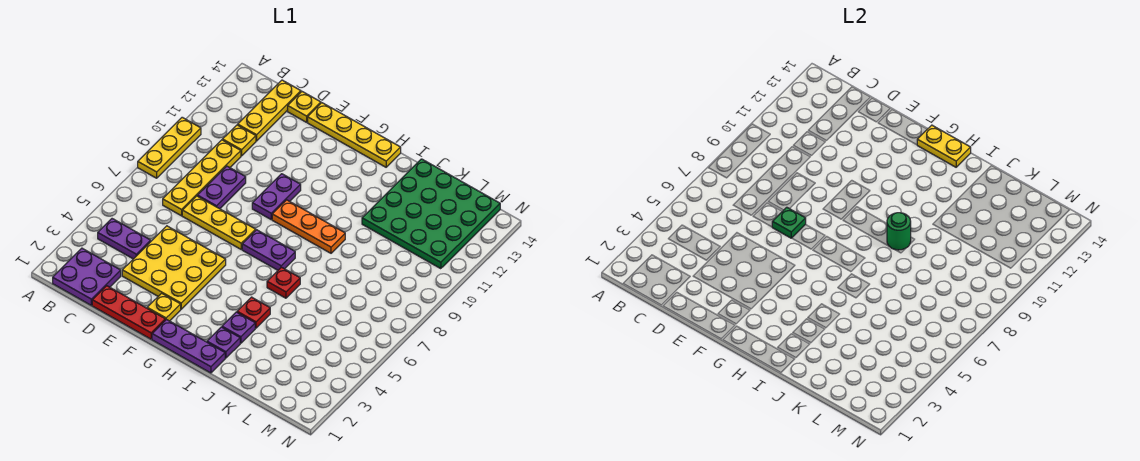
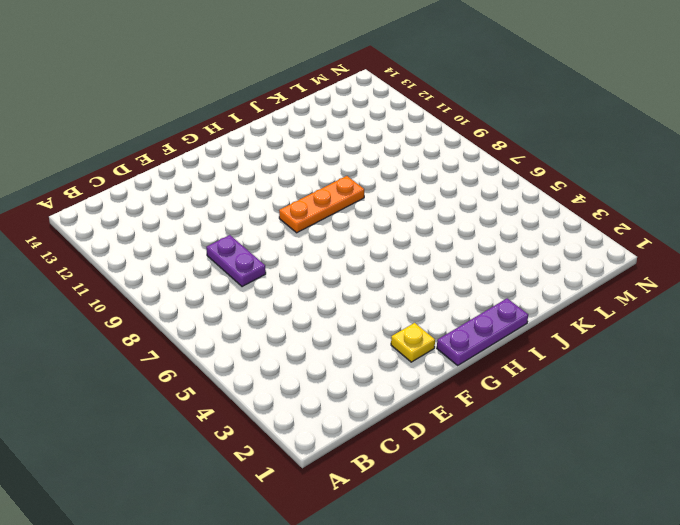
none -> yellow plate A8:A10 level 1
none -> purple plate B1:C2 level 1
none -> purple plate B4:C4 level 1

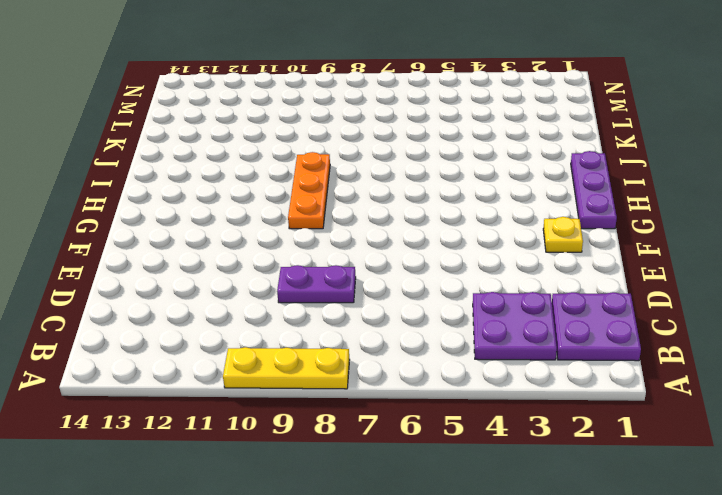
purple plate B3:C4 level 1 -> purple plate B4:C4 level 1
none -> yellow plate C7:C10 level 1
none -> yellow plate C11 level 1
none -> yellow plate C12:C14 level 1

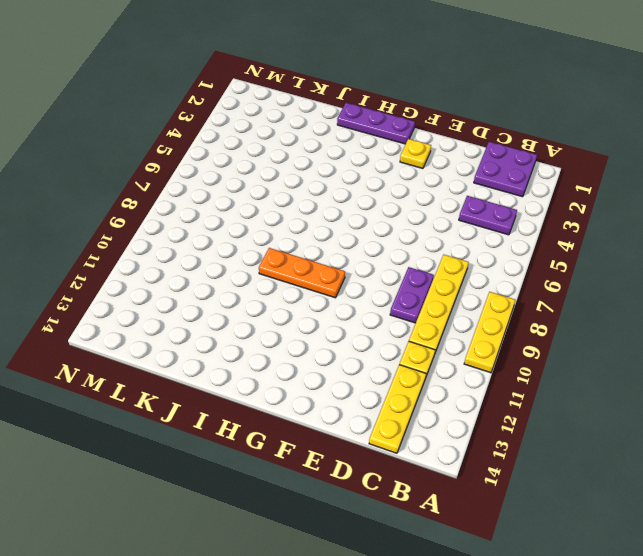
none -> red plate D1:F1 level 1
none -> yellow plate D3:F5 level 1
none -> yellow plate D7:F7 level 1

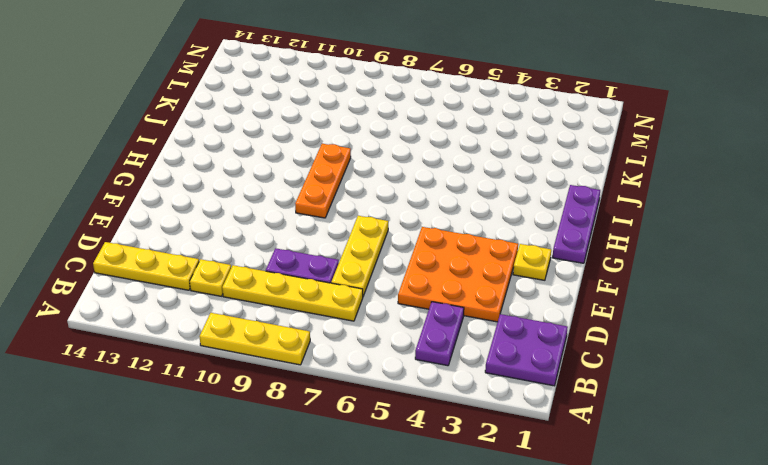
orange plate D3:F5 level 1 -> yellow plate D3:F5 level 1
none -> red plate D1:F1 level 1
none -> yellow plate D14 level 1
none -> yellow plate E14:H14 level 1

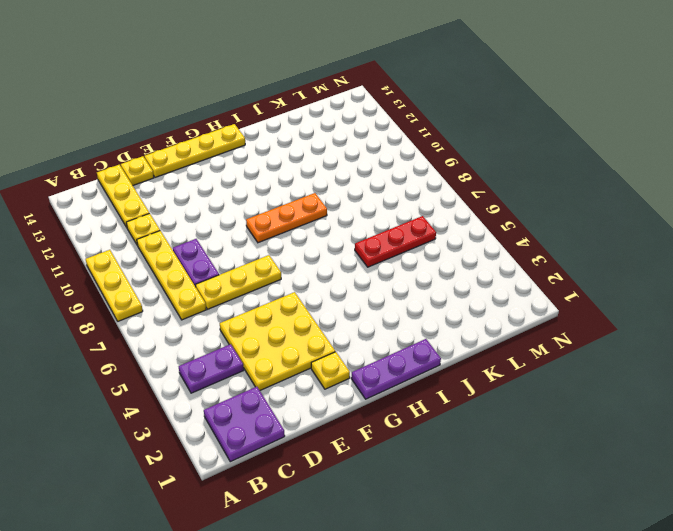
red plate J6:L6 level 1 -> red plate D1:F1 level 1
none -> purple plate F9:F10 level 1
none -> purple plate G7:H7 level 1
none -> purple plate I2 level 1

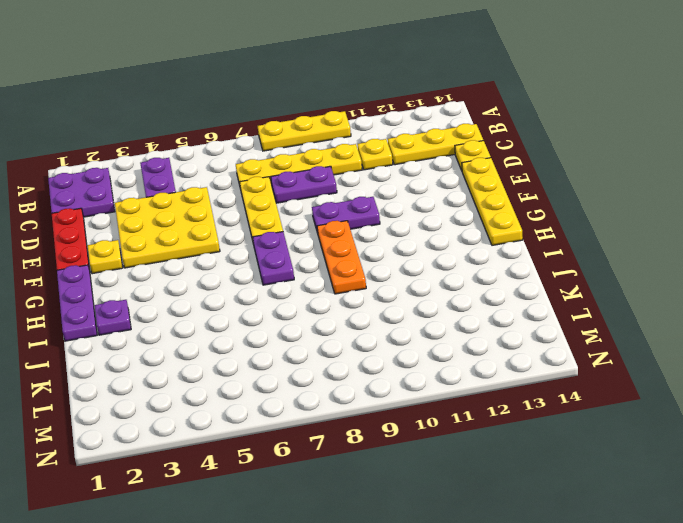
none -> purple plate I3 level 1
none -> red plate I4 level 1
none -> red plate I6 level 1

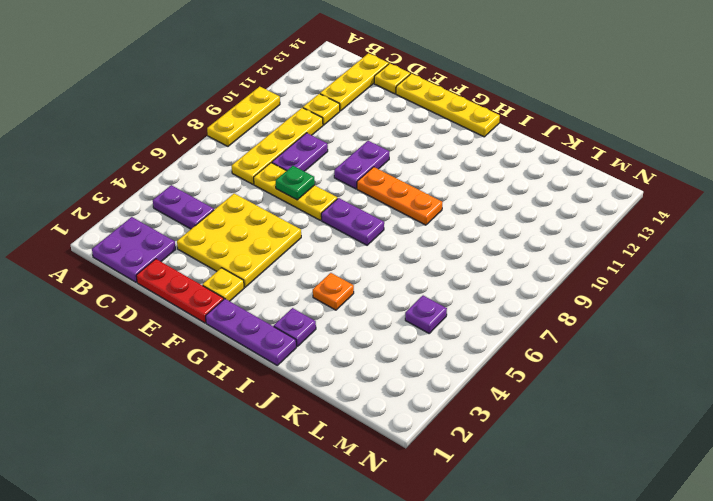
orange plate I4 level 1 -> red plate I4 level 1
purple plate L5 level 1 -> purple plate I3 level 1
none -> red plate I6 level 1
none -> green plate J11:M14 level 1
none -> yellow plate G14:H14 level 2

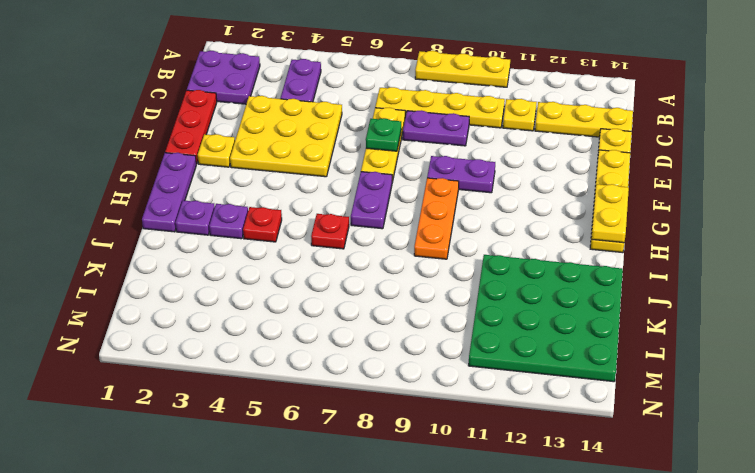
none -> green round brick I9 level 2

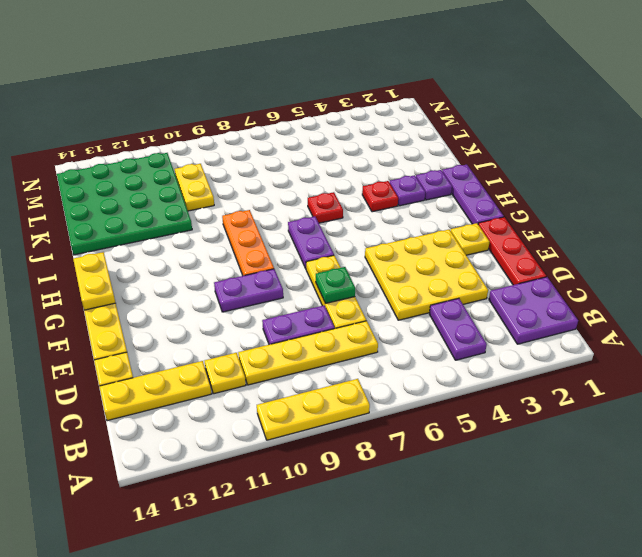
yellow plate K10:L10 level 1 -> none
none -> green round brick I9 level 2

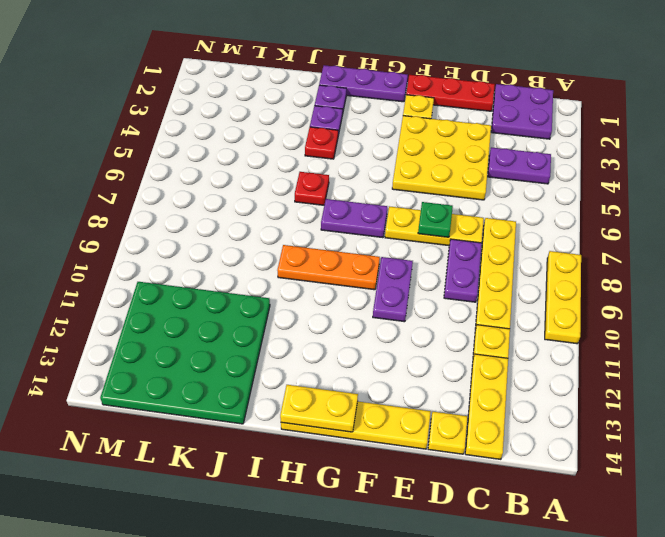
none -> green round brick I9 level 2

